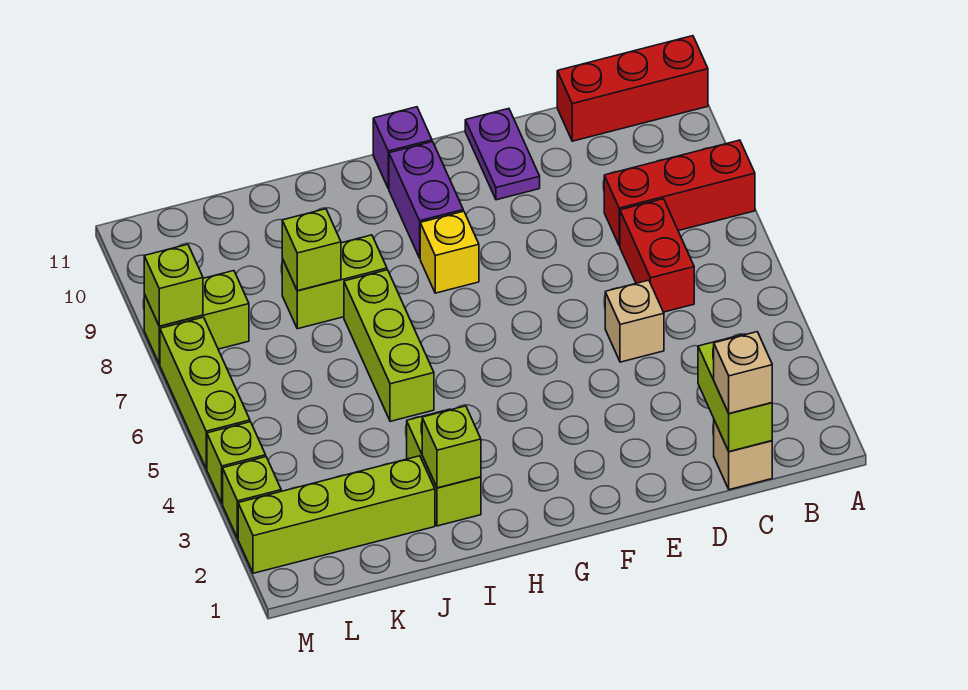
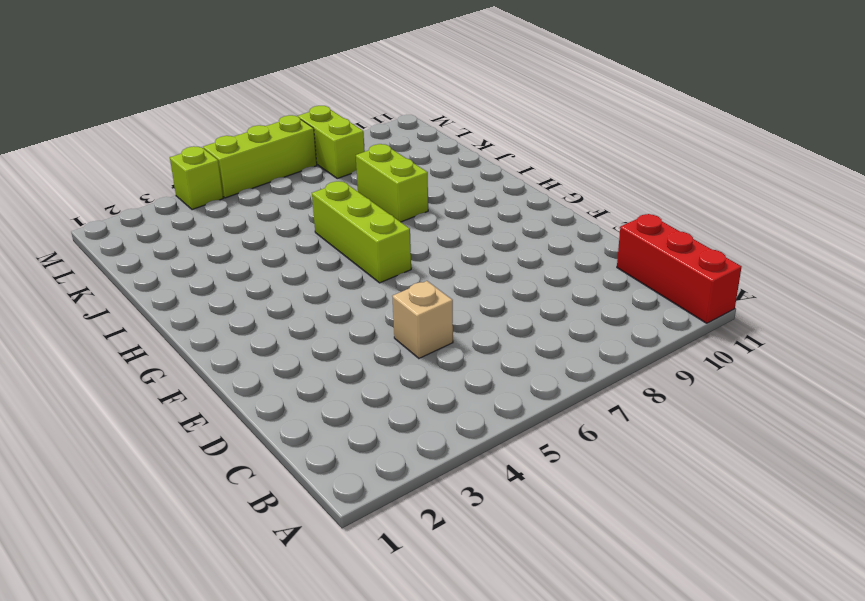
lime brick G6:I6 level 1 -> lime brick I5:I7 level 1
none -> red brick A8:C8 level 1
none -> tan brick C1 level 1
none -> red brick C6:C7 level 1

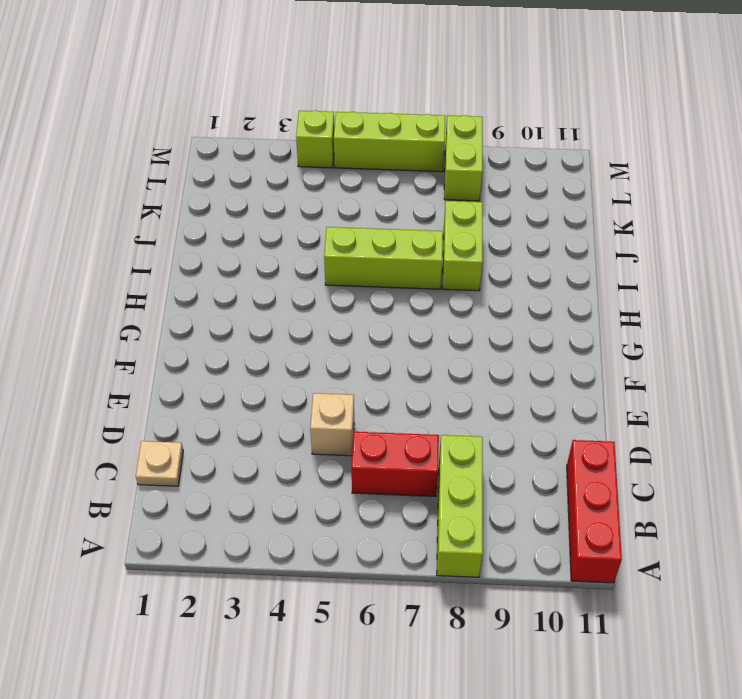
lime brick A8:C8 level 1 -> red brick A8:C8 level 1
tan plate C1 level 1 -> tan brick C1 level 1
none -> purple plate E10:E11 level 1
none -> yellow brick G8 level 1
none -> purple brick G9:G10 level 1

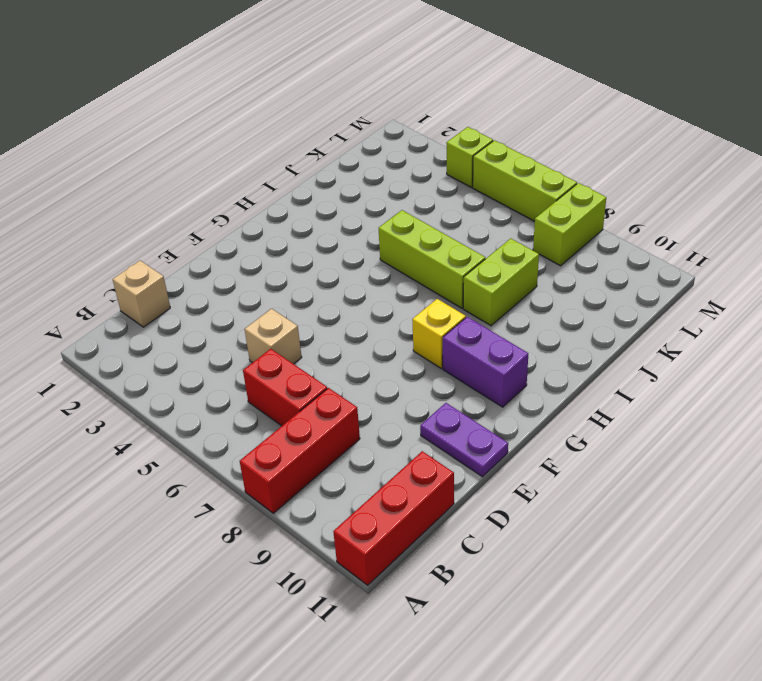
none -> purple brick G11 level 1
none -> lime brick I2:I3 level 1
none -> lime brick J2:M2 level 1

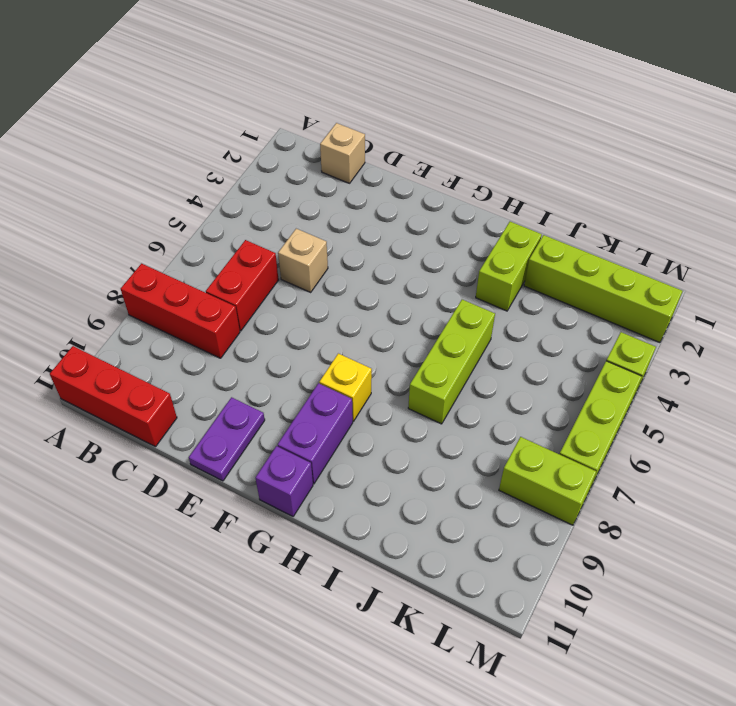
none -> lime brick I8:J8 level 1
none -> lime brick M3 level 1
none -> lime brick C1:C2 level 2

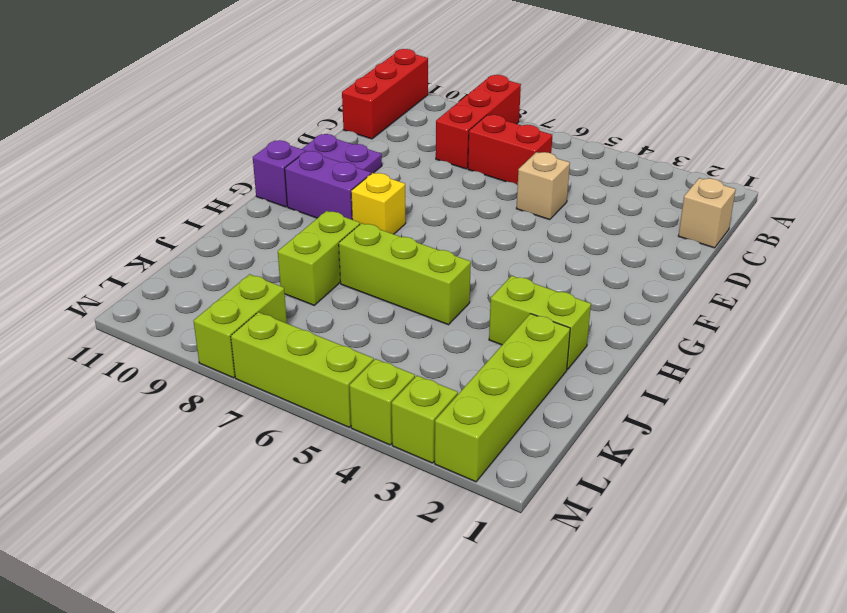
none -> lime brick C1:C2 level 2
none -> lime brick I2 level 2
none -> lime brick J8 level 2

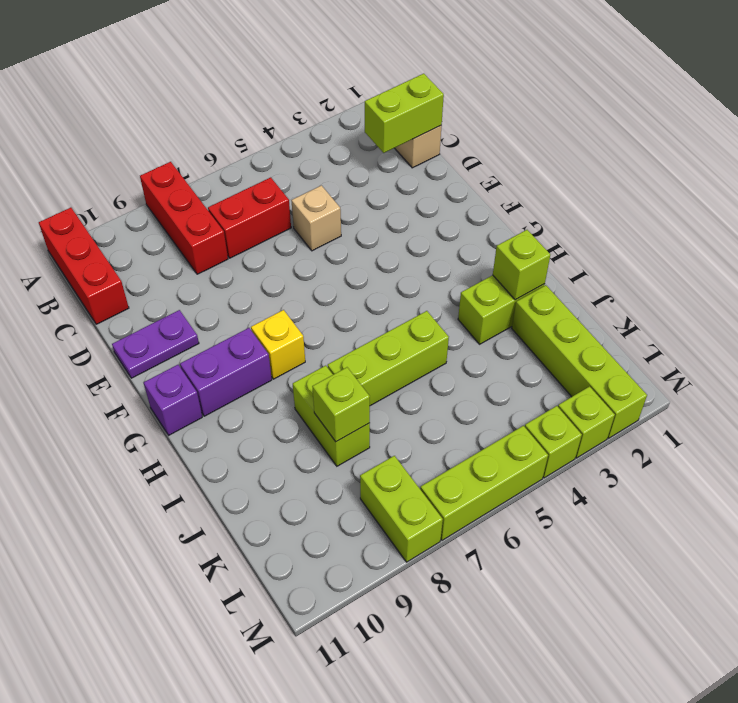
none -> lime brick M8 level 2
none -> tan brick C1 level 3

